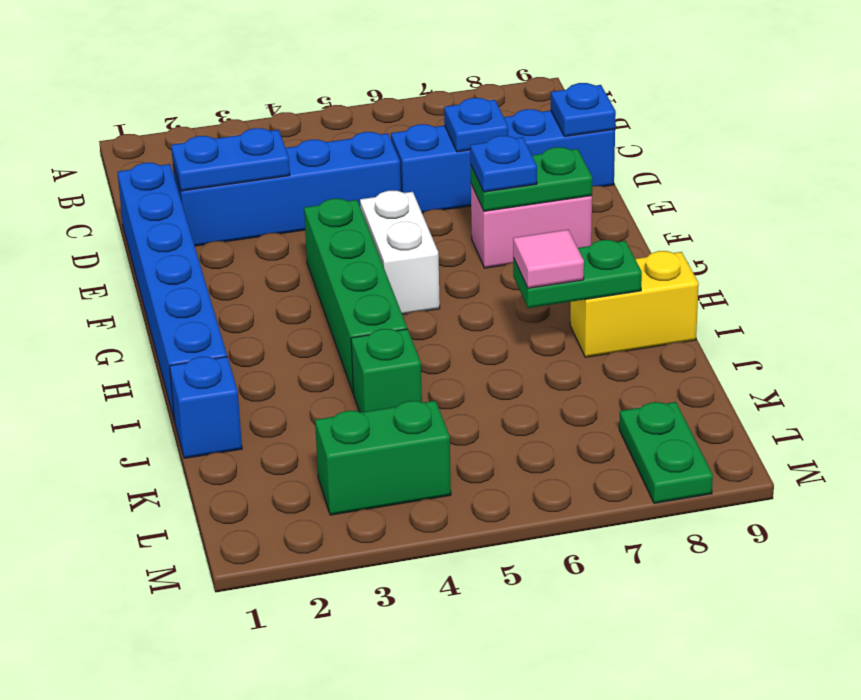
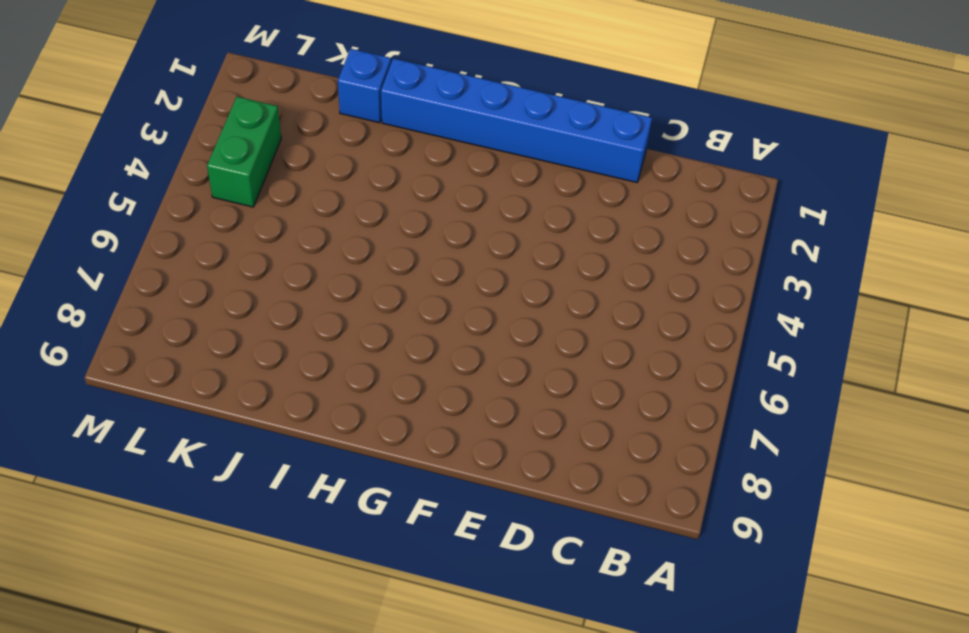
none -> blue brick D2:D5 level 1
none -> blue brick D6:D9 level 1
none -> green brick F4:I4 level 1

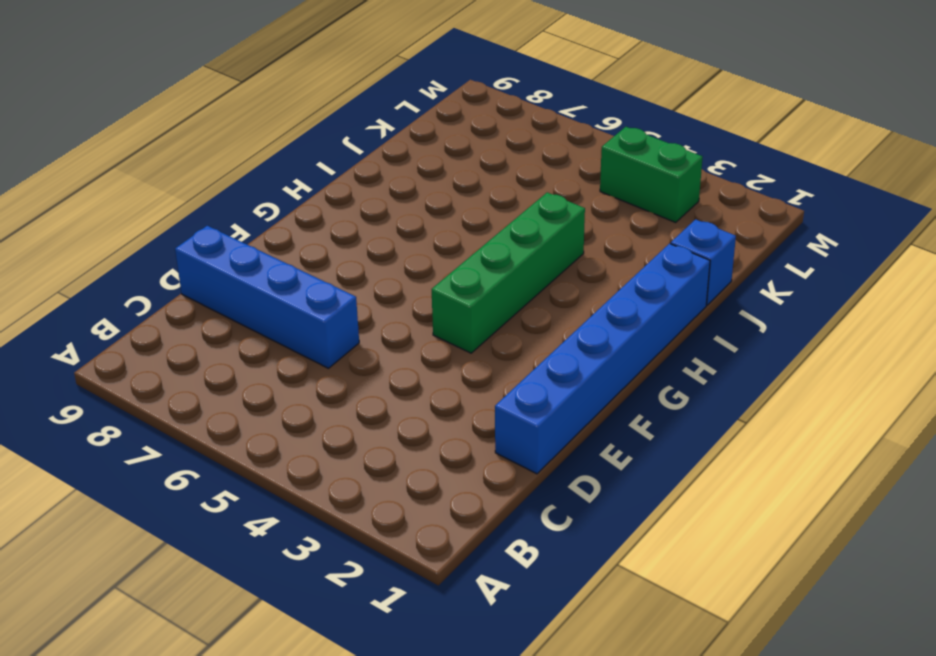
none -> blue brick D2:D5 level 1
none -> white brick F5:G5 level 1
none -> pink brick F7:F8 level 1

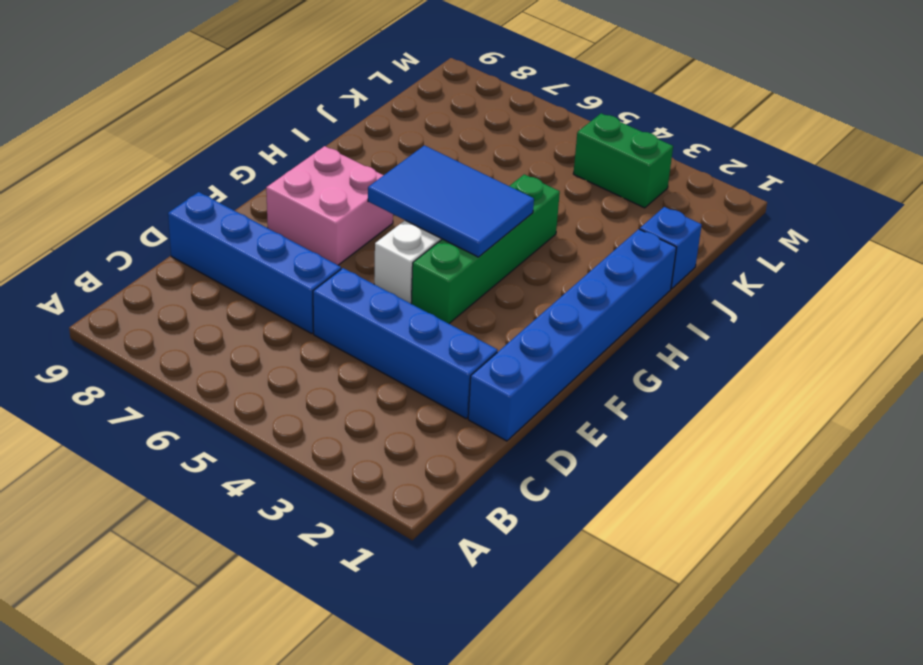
pink brick F7:G8 level 1 -> pink brick F7:F8 level 1
blue tile G4:H6 level 2 -> none
none -> yellow brick I8:I9 level 1
none -> green brick J4 level 1
none -> green plate L8:M8 level 1

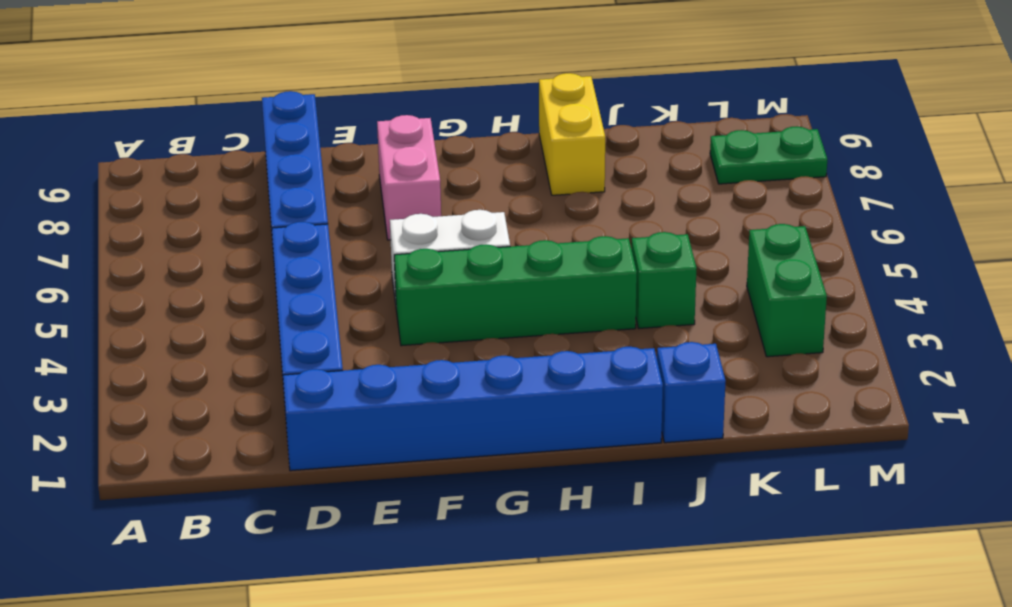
none -> blue plate D2:D3 level 2
none -> blue plate D7 level 2
none -> blue plate D9 level 2

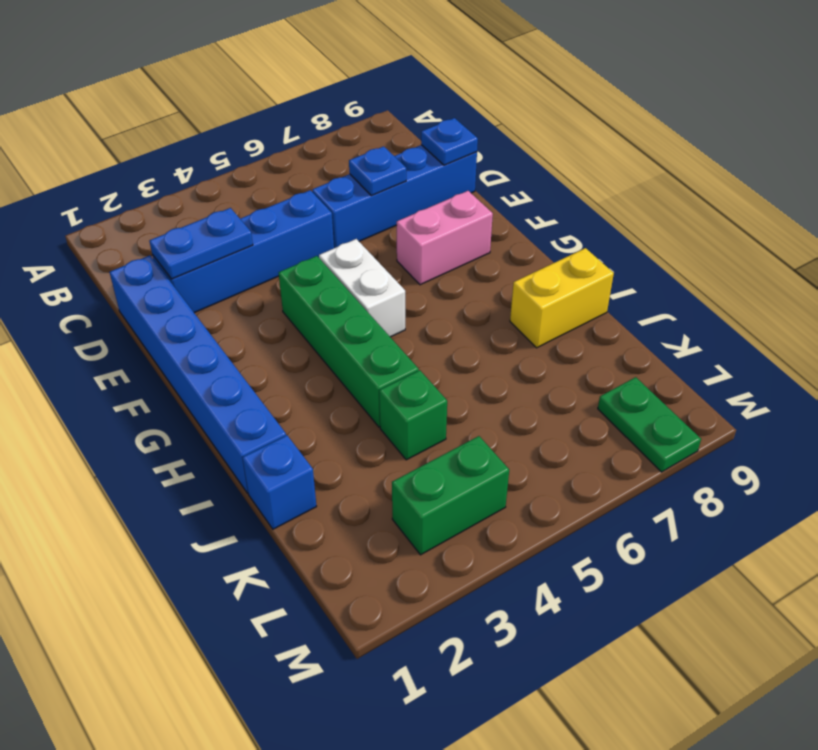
none -> green plate F7:F8 level 2
none -> green plate I7:I8 level 2
none -> blue plate F7 level 3

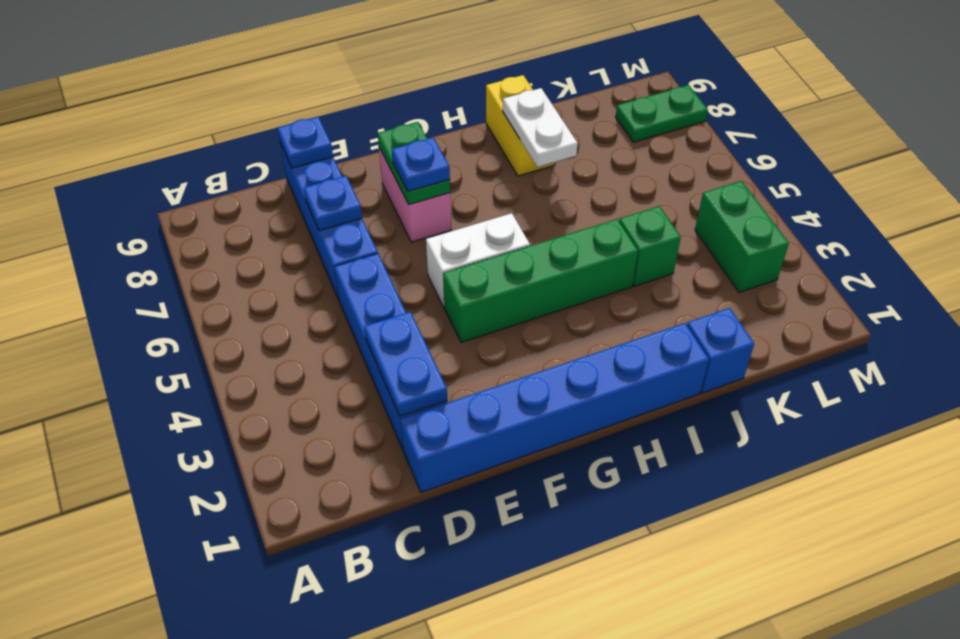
white plate I7:I8 level 2 -> green plate I7:I8 level 2
none -> pink tile I7 level 3

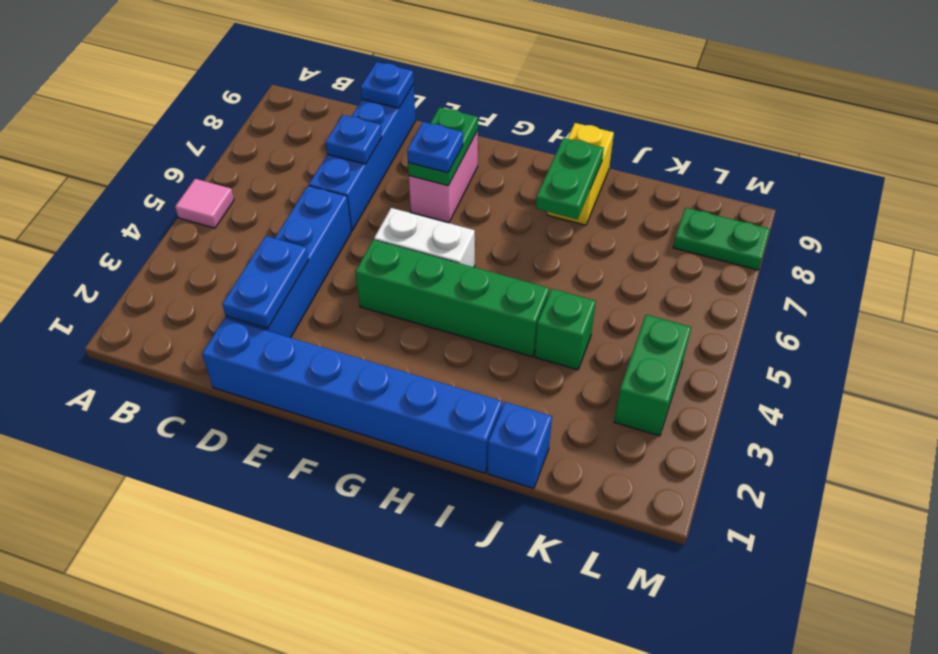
pink tile A5 level 1 -> pink tile I7 level 3

